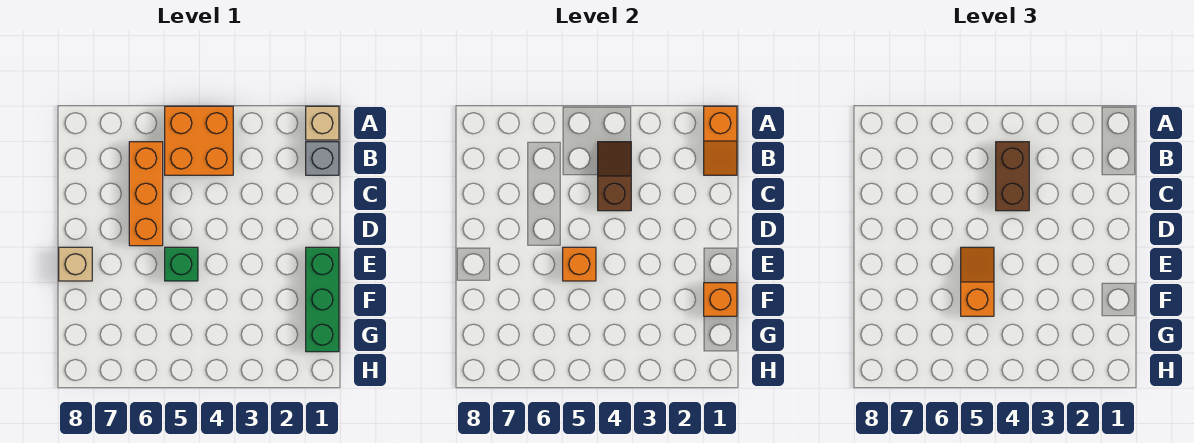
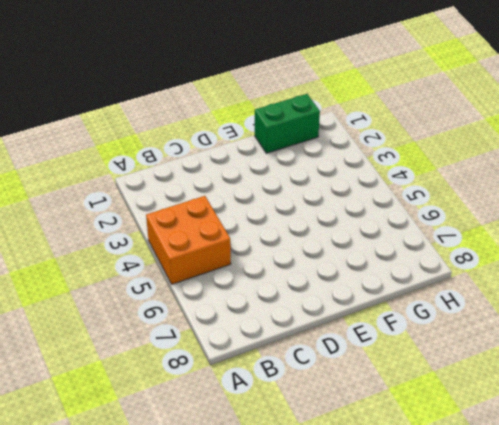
green brick F1:G1 level 1 -> green brick E1:G1 level 1
none -> tan brick A1 level 1
none -> grey brick B1 level 1
none -> orange brick B6:D6 level 1

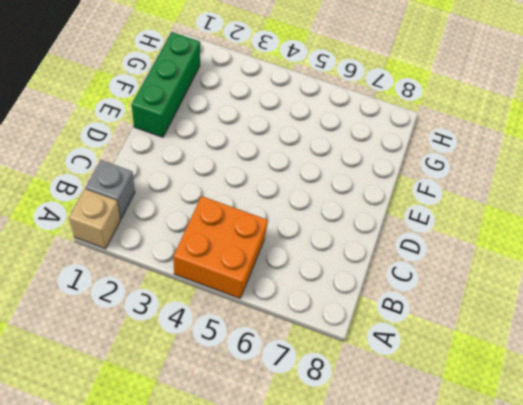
none -> orange brick B6:D6 level 1
none -> green brick E5 level 1
none -> tan brick E8 level 1

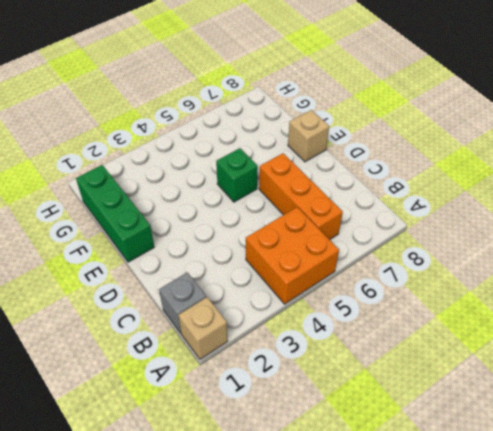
none -> orange slope A1:B1 level 2 top A
none -> brown slope B4:C4 level 2 top C
none -> orange brick E5 level 2

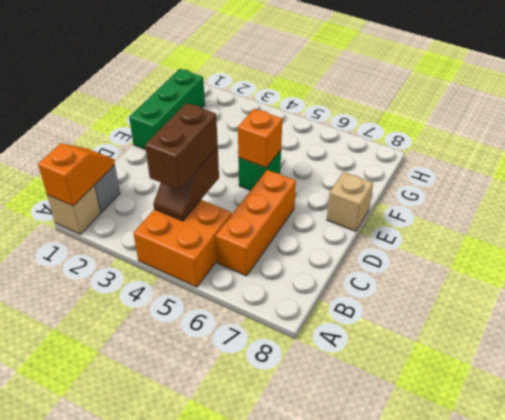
none -> orange brick F1 level 2
none -> orange slope E5:F5 level 3 top F

